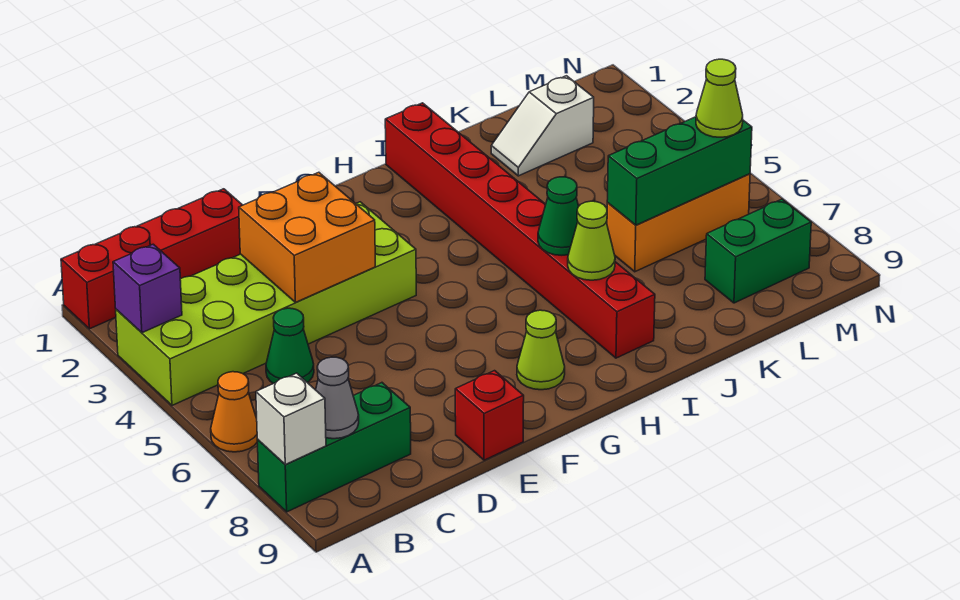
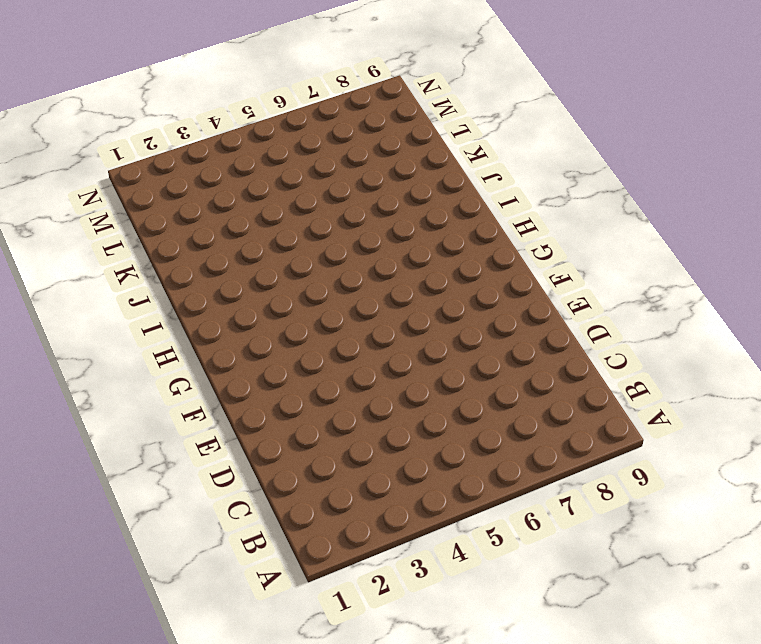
none -> red brick A1:D1 level 1
none -> lime brick A3:F4 level 1
none -> orange cone A6 level 1

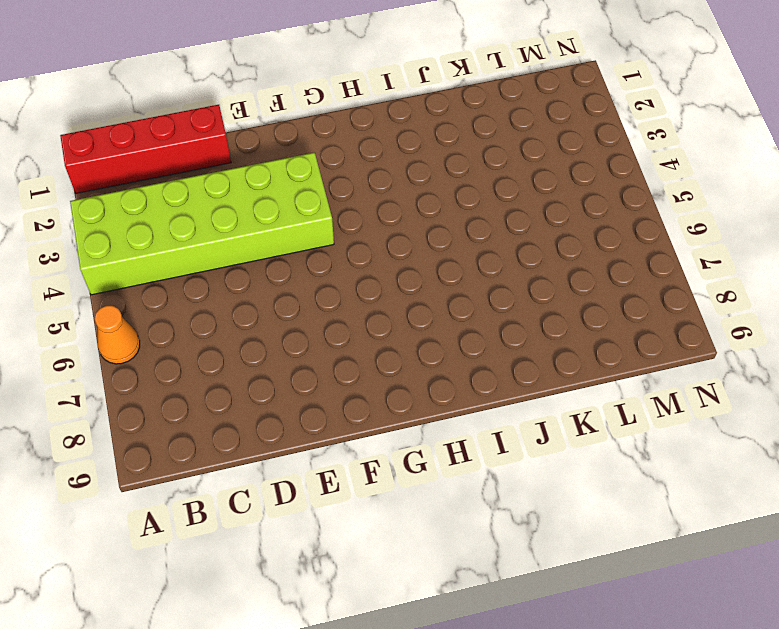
none -> green brick A8:C8 level 1
none -> green cone C5 level 1
none -> red brick E9 level 1

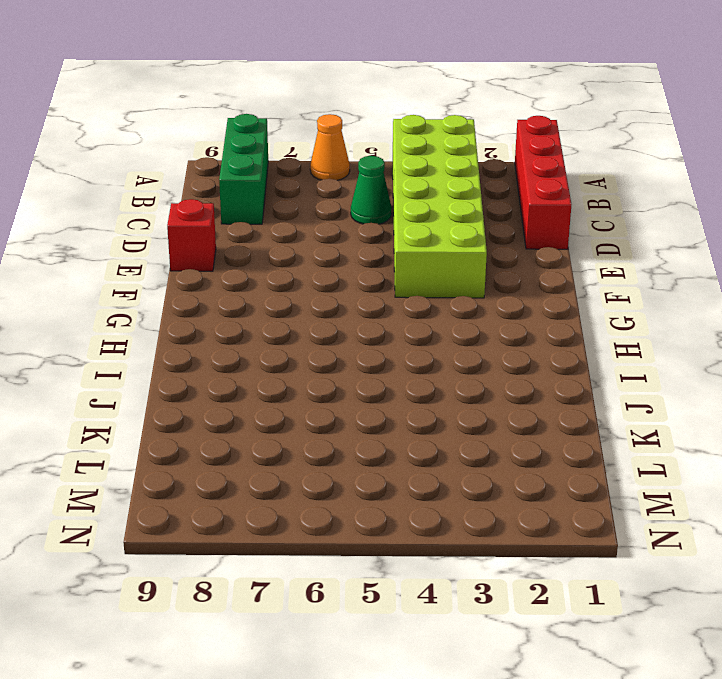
none -> lime cone G8 level 1
none -> red brick I1:I8 level 1
none -> white slope K2:L2 level 1 top L

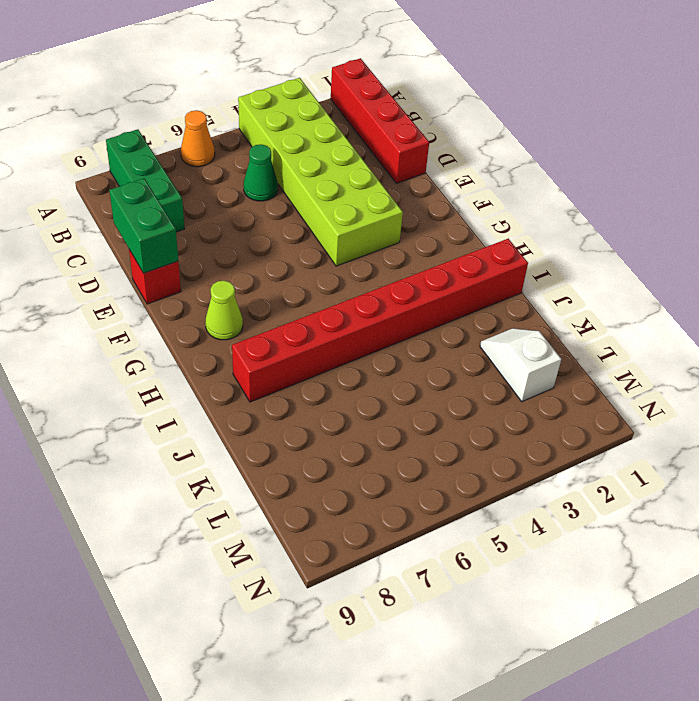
green brick D9:E9 level 2 -> green brick L8:M8 level 1
none -> orange brick K6:M6 level 1
none -> purple brick A3 level 2
none -> white brick A8 level 2

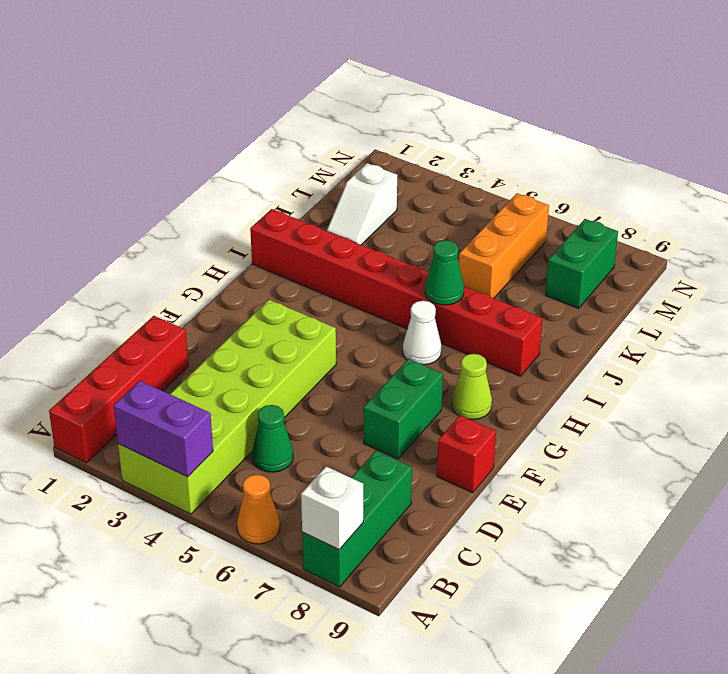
purple brick A3:A4 level 2 -> purple brick A3 level 2
green brick E7:F7 level 1 -> none
white cone H6 level 1 -> none
none -> grey cone B8 level 2
none -> orange brick D3:E4 level 2
none -> lime cone I7 level 2

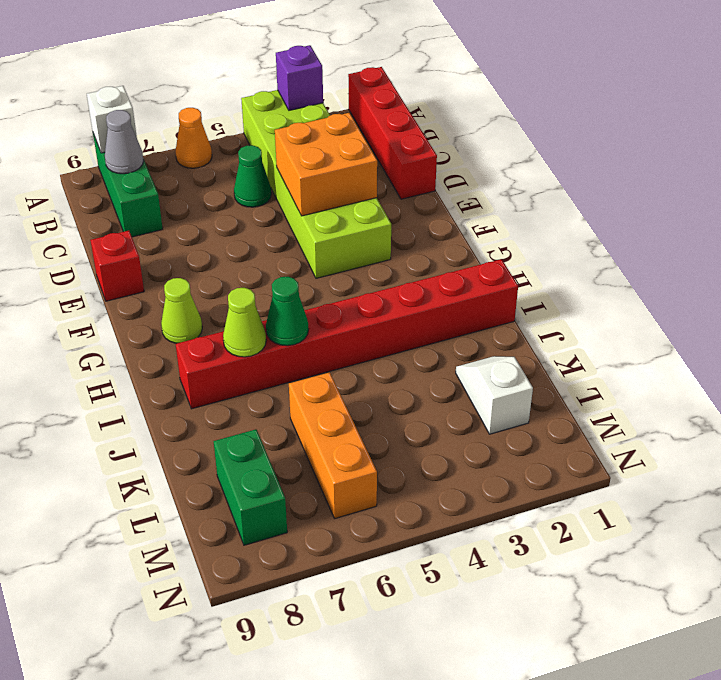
none -> green brick K6:M6 level 2
none -> lime cone M6 level 3

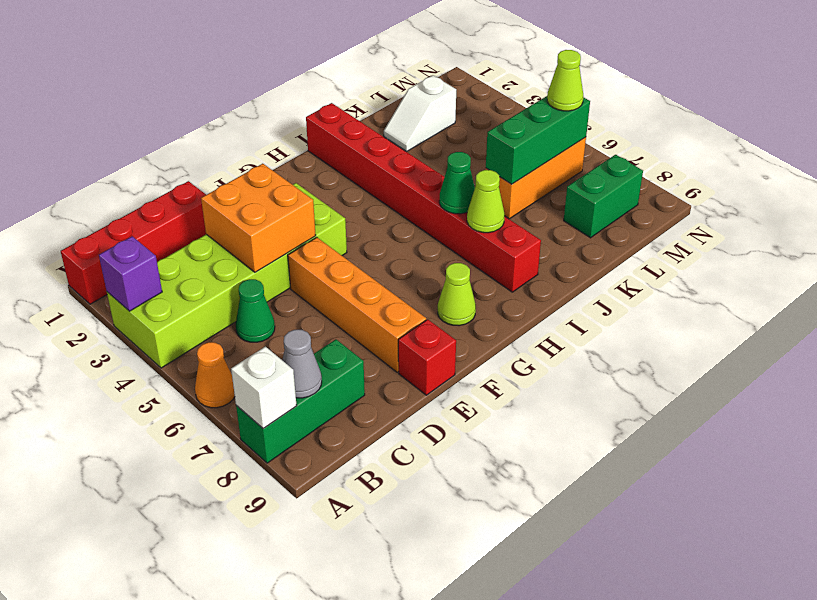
orange brick E5:E8 level 1 -> none

